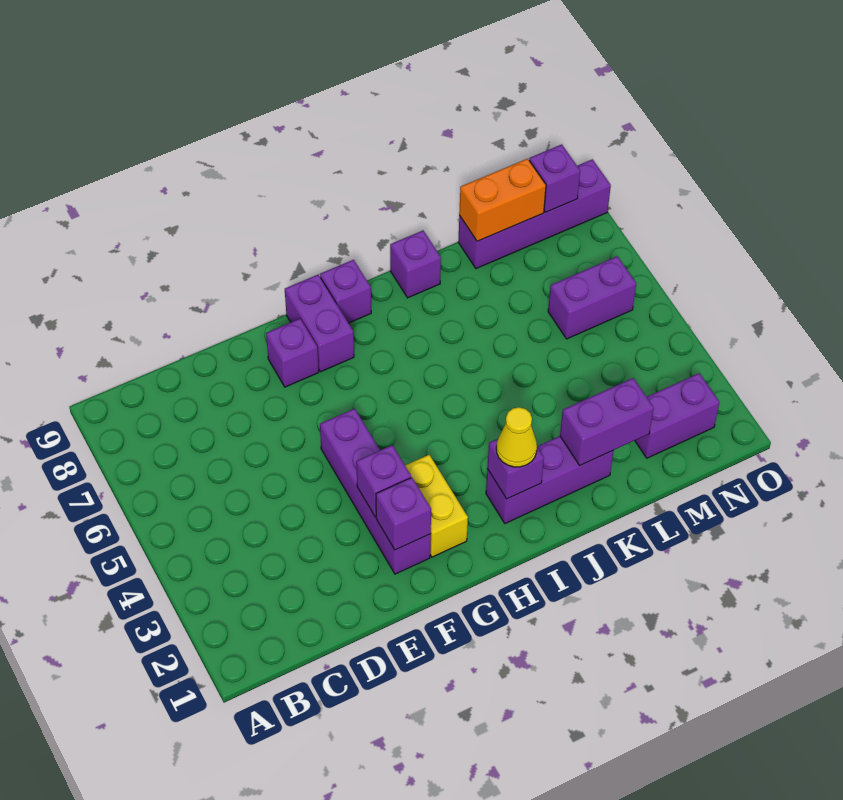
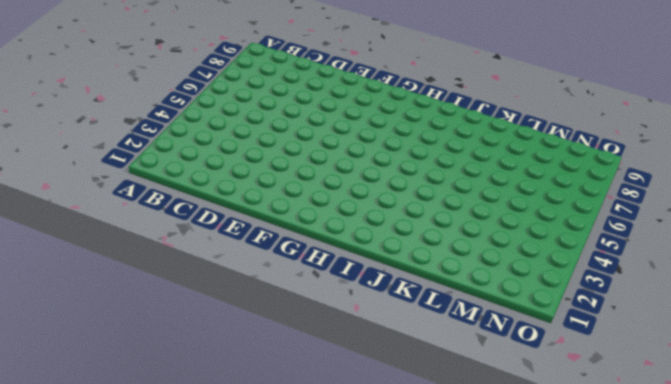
none -> purple brick F2:F5 level 1
none -> purple brick F8 level 1
none -> yellow brick G2:G3 level 1

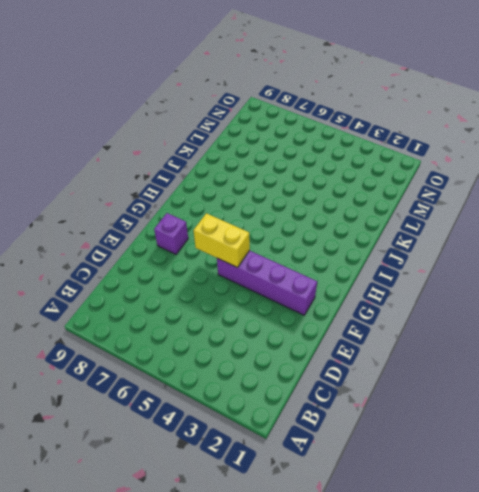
yellow brick F5:F6 level 2 -> yellow brick G2:G3 level 1
none -> purple brick G8:G9 level 1
none -> purple brick H9 level 1
none -> purple brick I2:K2 level 1

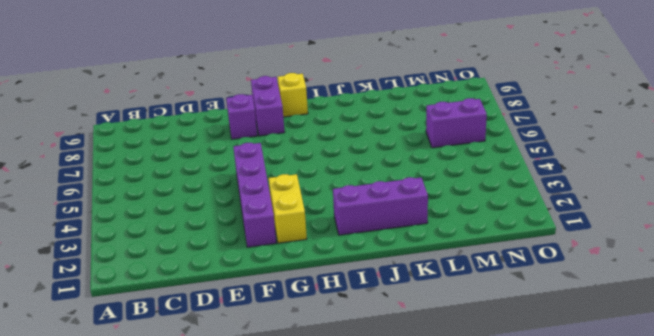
yellow brick H9 level 1 -> purple brick H9 level 1
none -> purple brick J9 level 1
none -> purple brick L9:O9 level 1
none -> purple brick M2:N2 level 1

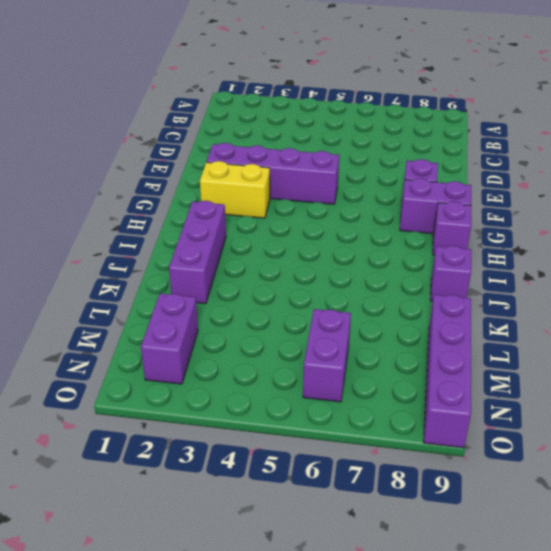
none -> purple brick F2 level 2
none -> purple brick F3 level 2
none -> purple brick I2 level 2

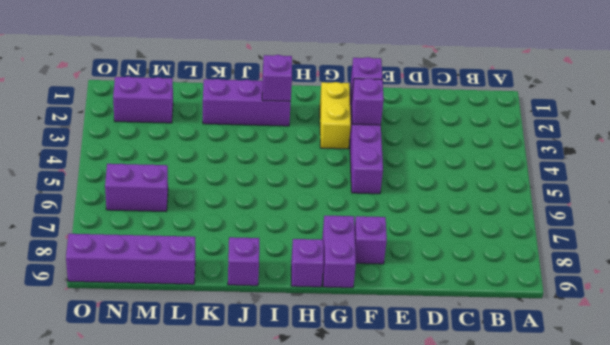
none -> purple brick K2:L2 level 2
none -> orange brick L9:M9 level 2
none -> purple brick N9 level 2

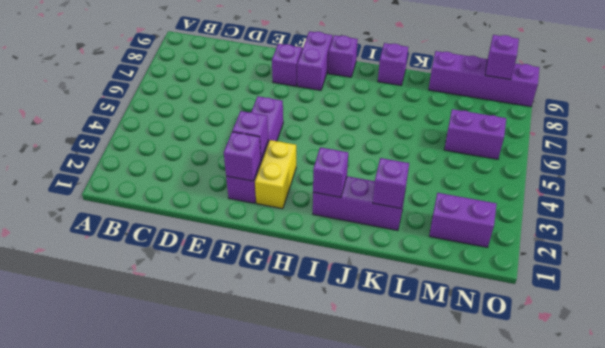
purple brick K2 level 2 -> purple brick K2:L2 level 2
none -> orange brick L9:M9 level 2
none -> yellow cone I2 level 3

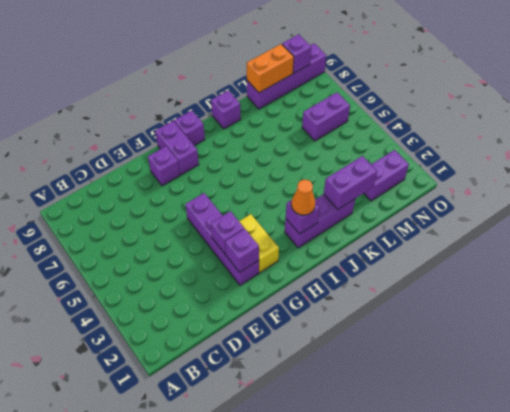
orange cone I2 level 3 -> yellow cone I2 level 3

